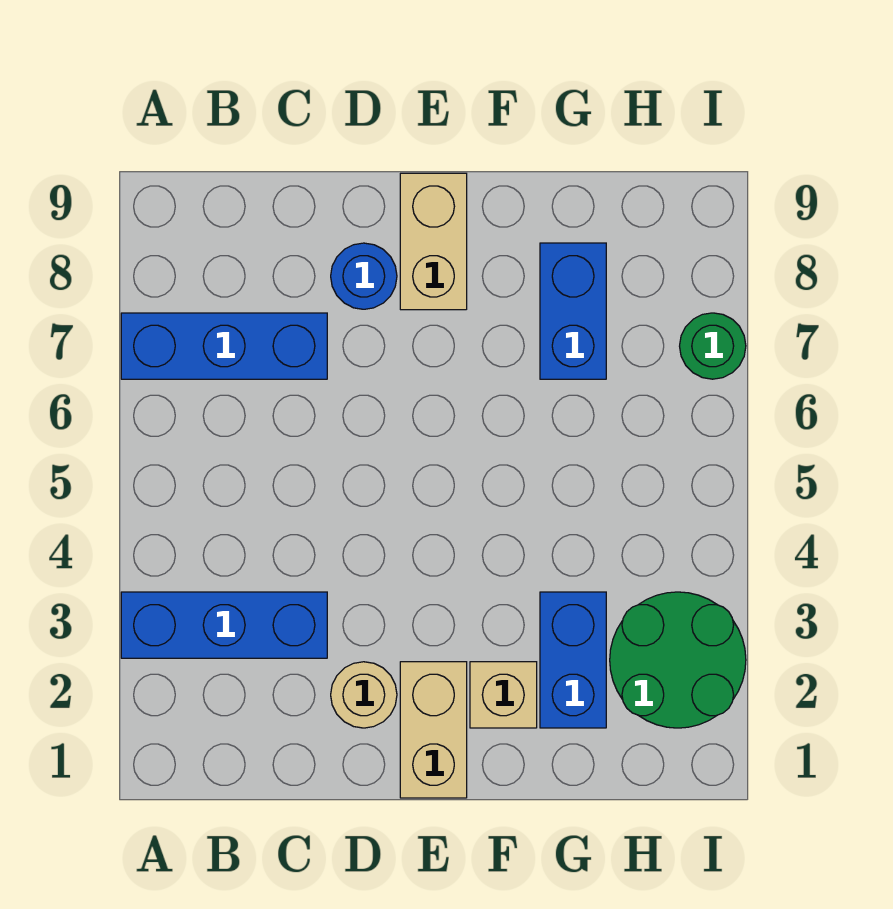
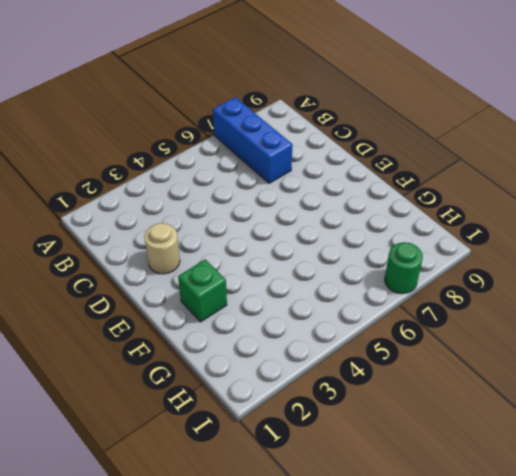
green brick F2 level 1 -> tan brick F2 level 1
none -> blue brick A3:C3 level 1
none -> blue round brick D8 level 1

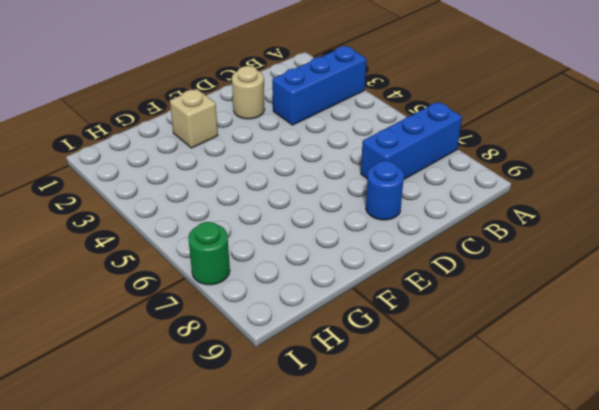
none -> tan brick E1:E2 level 1
none -> tan brick E8:E9 level 1

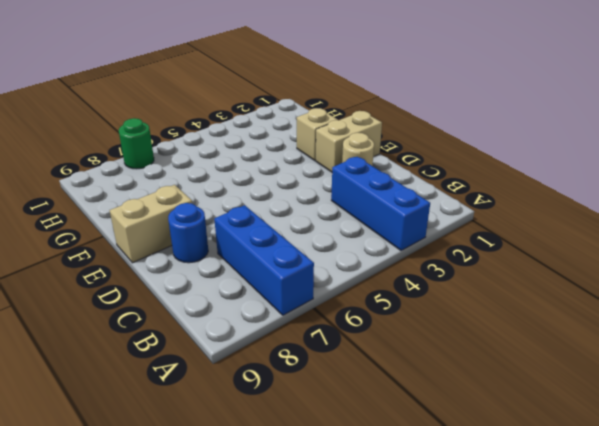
none -> blue brick G2:G3 level 1
none -> blue brick G7:G8 level 1

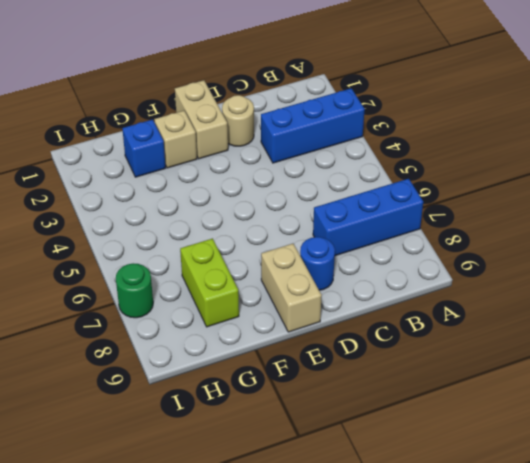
blue brick G2 level 1 -> blue brick G2:G3 level 1
lime brick G7:G8 level 1 -> blue brick G7:G8 level 1
none -> green round brick H2:I3 level 1

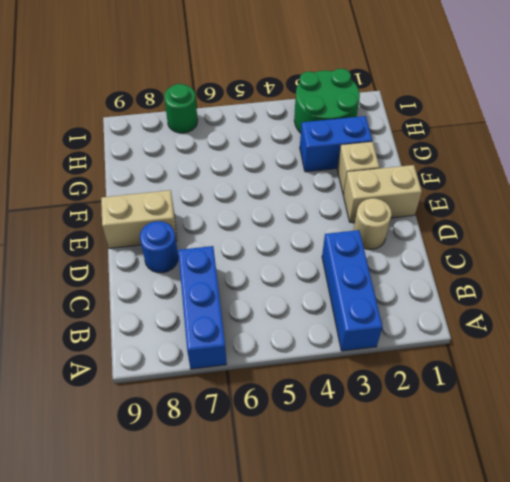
none -> blue brick G7:G8 level 1

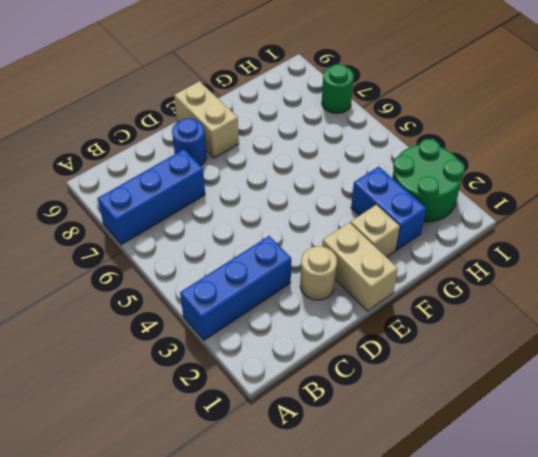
none -> blue brick G7:G8 level 1

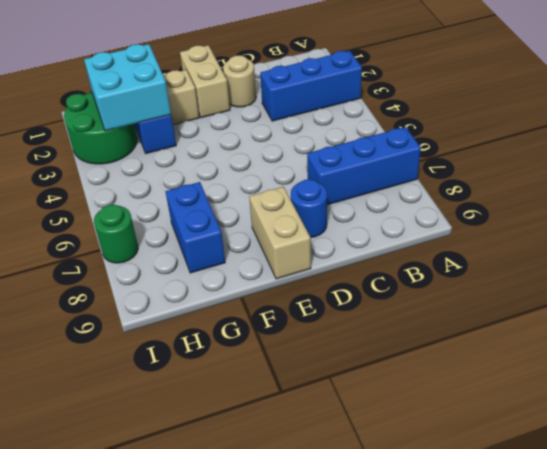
cyan brick G2:H3 level 2 -> none

